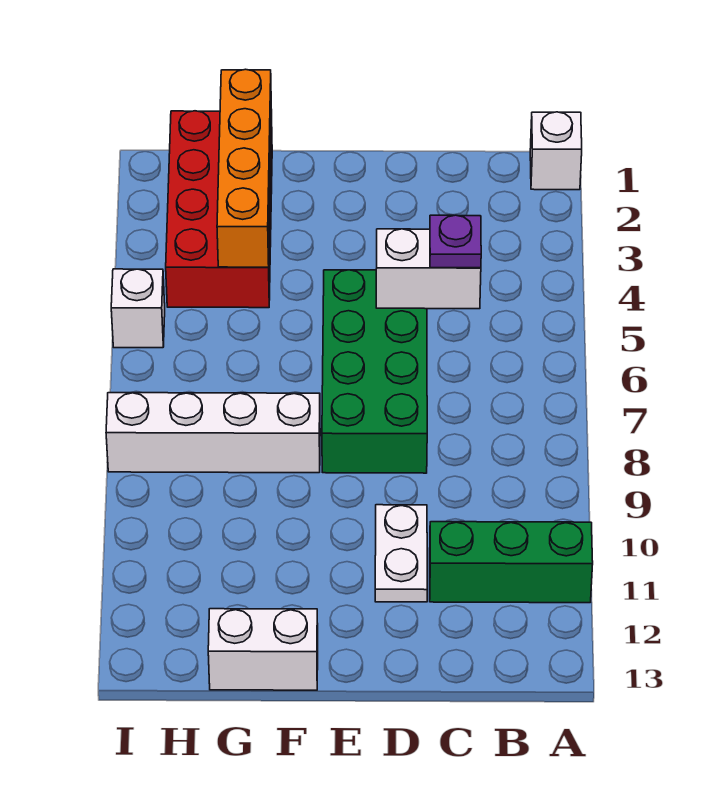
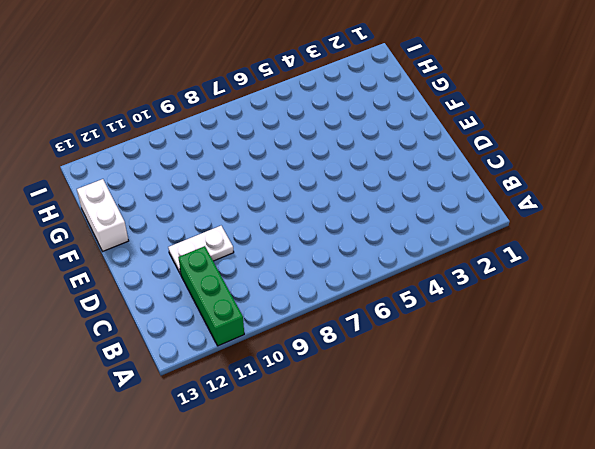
none -> white brick A1 level 1
none -> green brick D5:E8 level 1

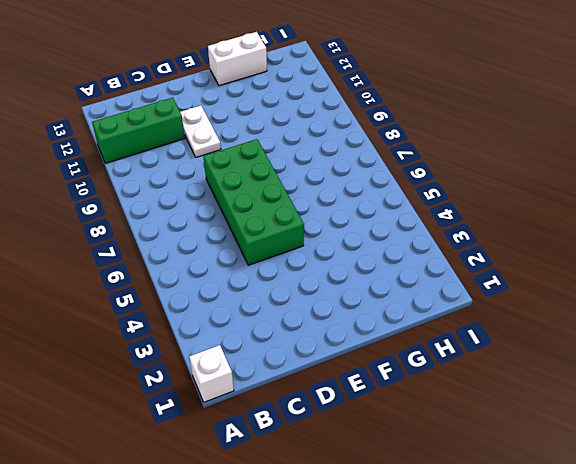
none -> white brick F8:I8 level 1
none -> red brick G1:H4 level 1

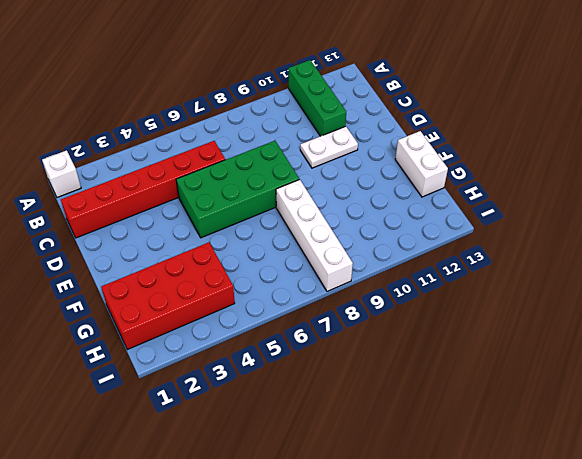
red brick C1:C6 level 1 -> none
none -> white brick I5 level 1
none -> white brick C5:D5 level 2

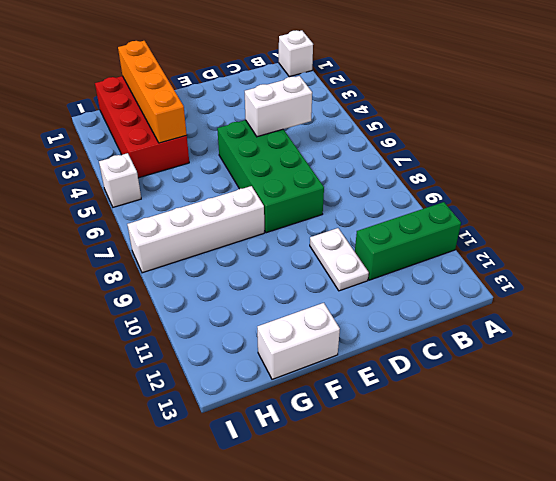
none -> purple plate C5 level 3

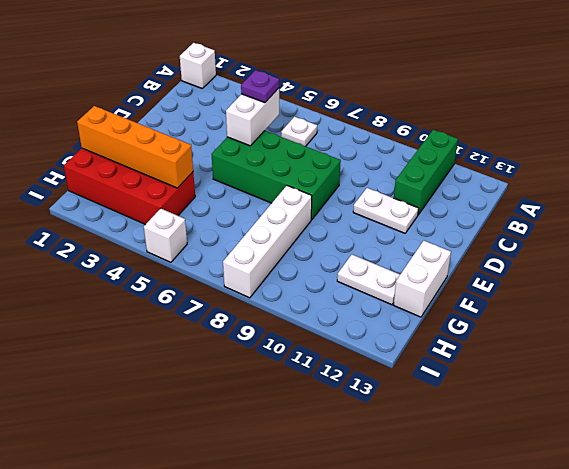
white plate B6 level 1 -> none
white plate G11:G12 level 1 -> none

